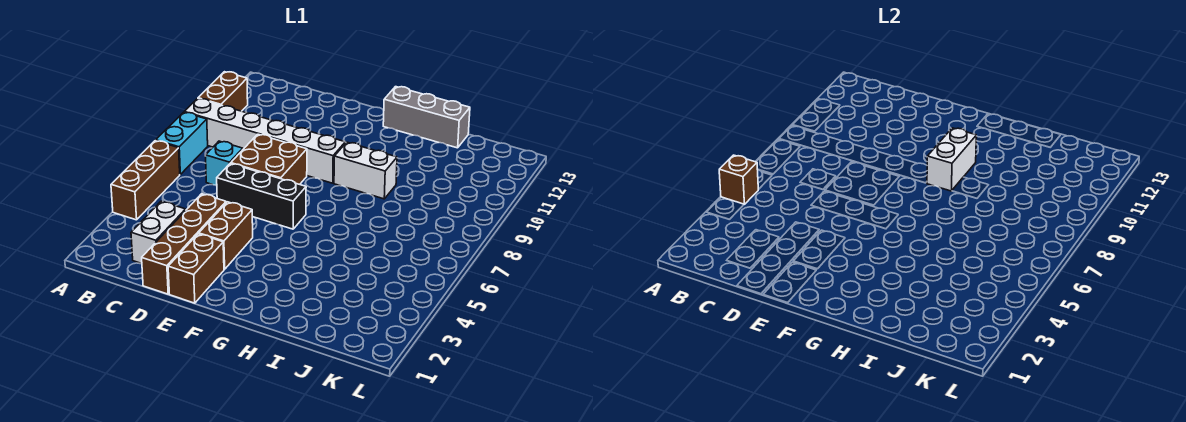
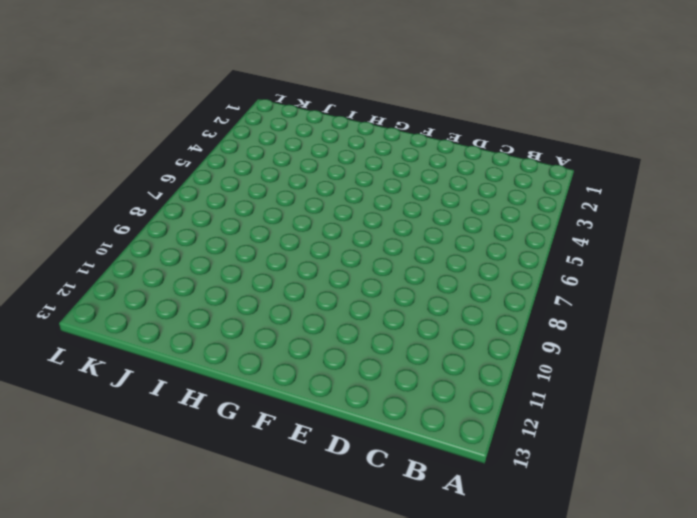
none -> brown brick A4:A6 level 1
none -> cyan brick A7:A8 level 1
none -> white brick A9:F9 level 1

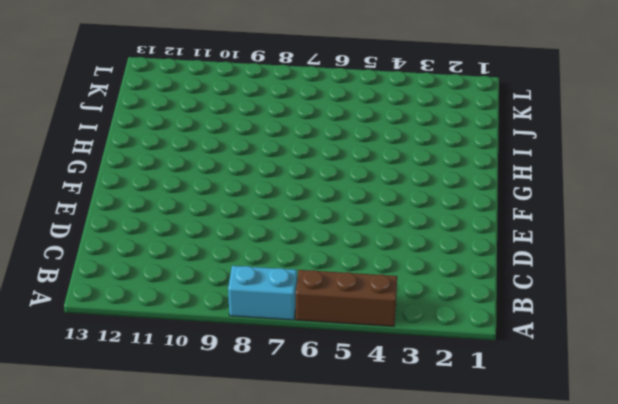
none -> white brick A9:F9 level 1
none -> brown brick A10:A11 level 1
none -> white brick C2:C3 level 1

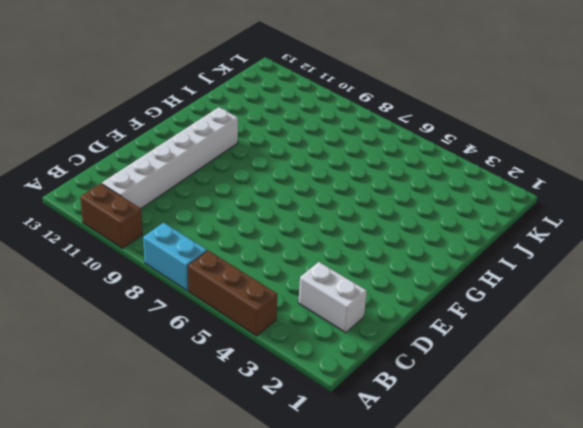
white brick B11:G11 level 1 -> white brick A9:F9 level 1
none -> cyan brick C7 level 1
none -> brown brick D1:D4 level 1
none -> black brick D6:F6 level 1

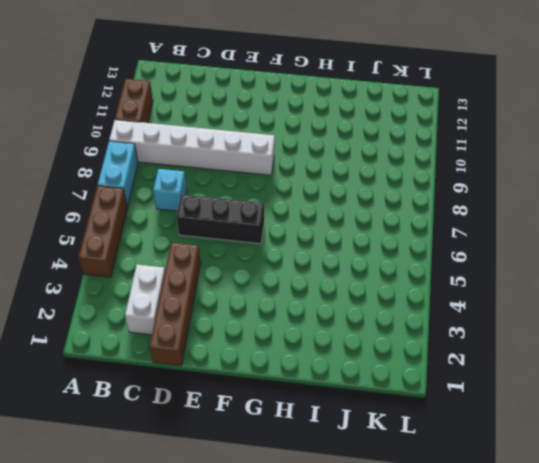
none -> brown brick D7:E8 level 1
none -> brown brick E1:E2 level 1
none -> brown brick E3:E4 level 1

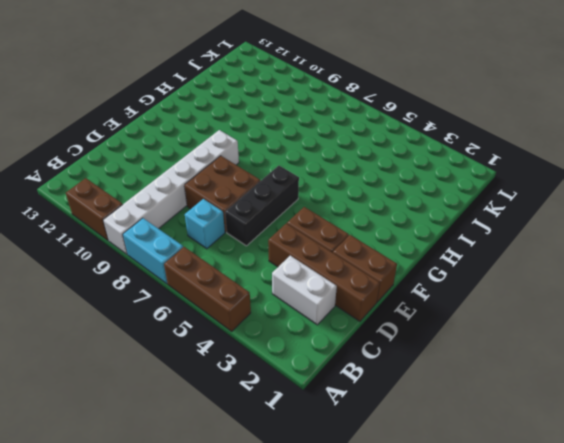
none -> white brick G9:H9 level 1
none -> grey brick G13:I13 level 1
none -> brown brick A5 level 2

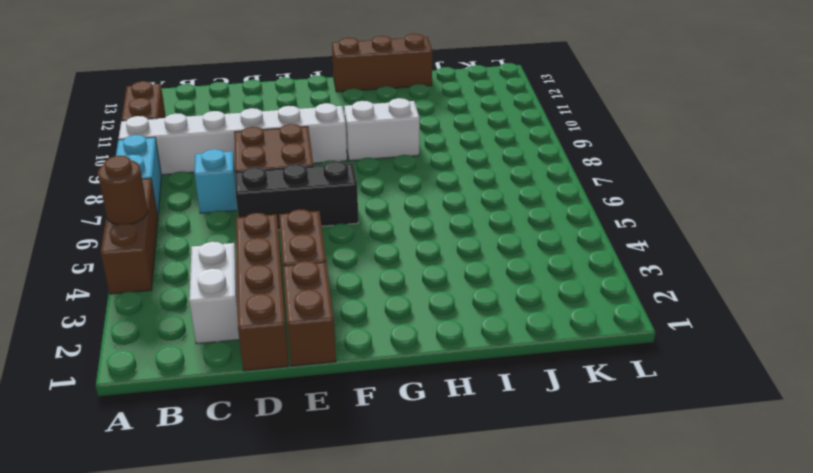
brown round brick A5 level 2 -> brown brick A5 level 2
brown brick G13:I13 level 1 -> grey brick G13:I13 level 1
none -> white brick G9:G10 level 2

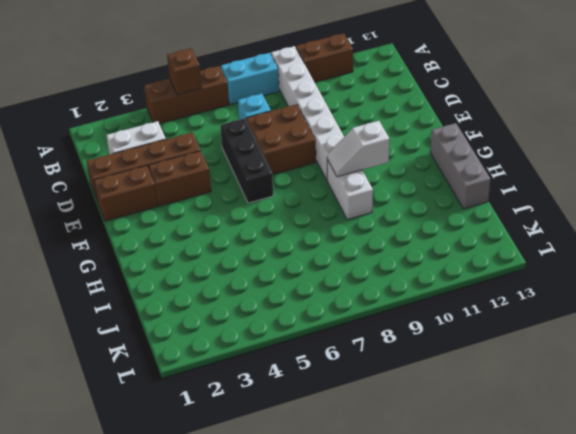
white slope G9:G10 level 2 top 10 -> white brick G9:G10 level 2

